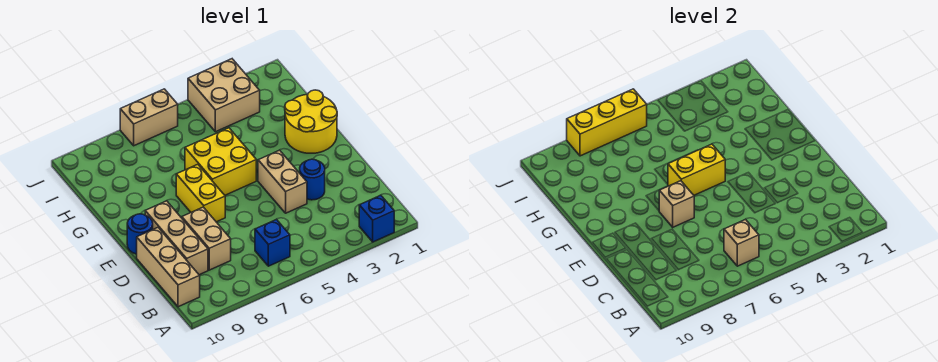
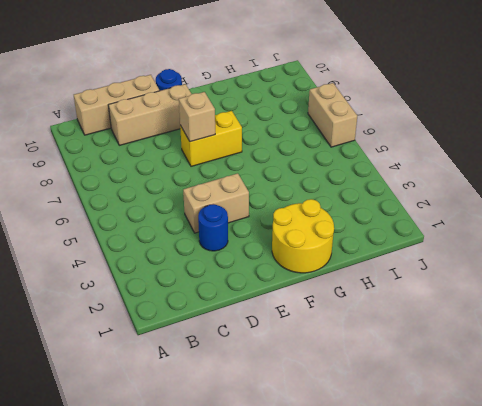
none -> blue brick A2 level 1
none -> blue brick B6 level 1
none -> tan brick C8:D8 level 1

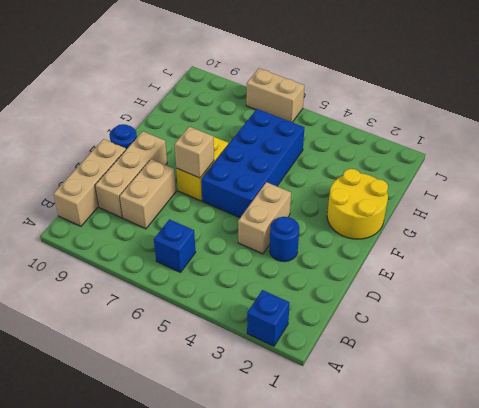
blue brick E5:H6 level 1 -> yellow brick F5:G6 level 1
none -> tan brick I3:J4 level 1
none -> tan brick B6 level 2
none -> yellow brick F5:F6 level 2

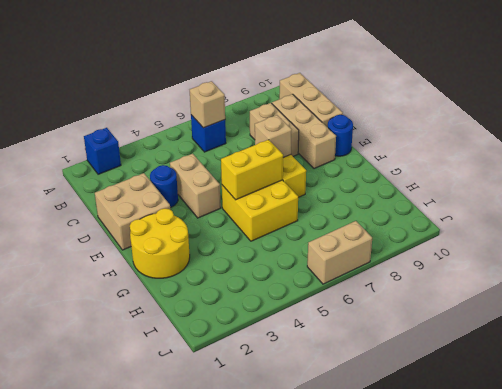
tan brick D1:E2 level 1 -> tan brick I3:J4 level 1
none -> yellow brick J6:J8 level 2

